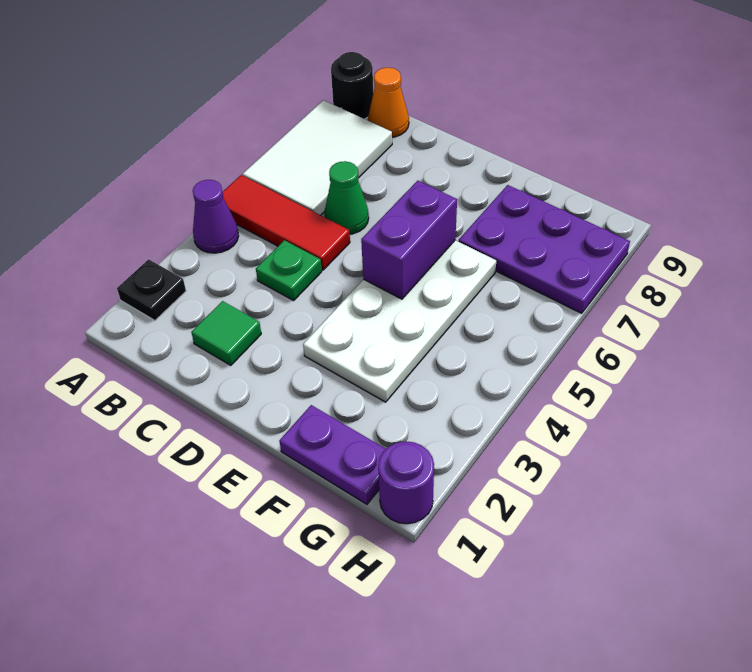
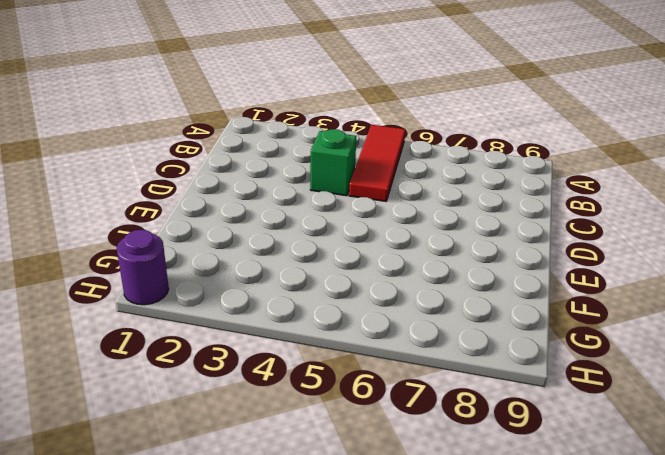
green brick C4 level 1 -> green plate C4 level 1
none -> black plate A2 level 1
none -> purple cone A4 level 1
none -> white tile A6:B8 level 1

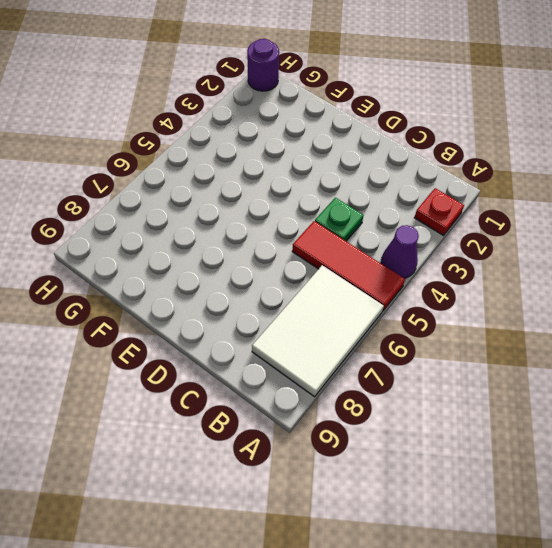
red plate A2 level 1 -> black plate A2 level 1
none -> black round brick A9 level 1
none -> orange cone B9 level 1
none -> green tile C2 level 1

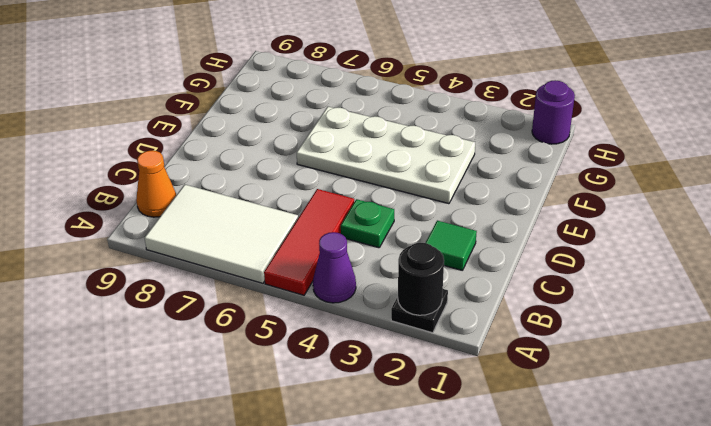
black round brick A2 level 2 -> black round brick A9 level 1
none -> green cone C6 level 1
none -> purple plate F1:G1 level 1
none -> purple plate F7:H8 level 1

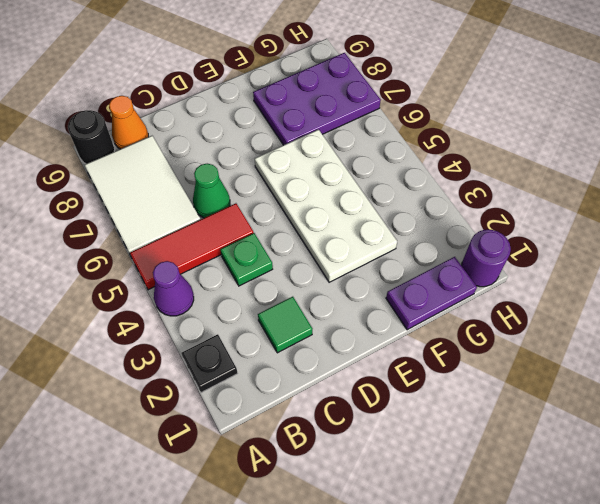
none -> purple brick E5:E6 level 2

